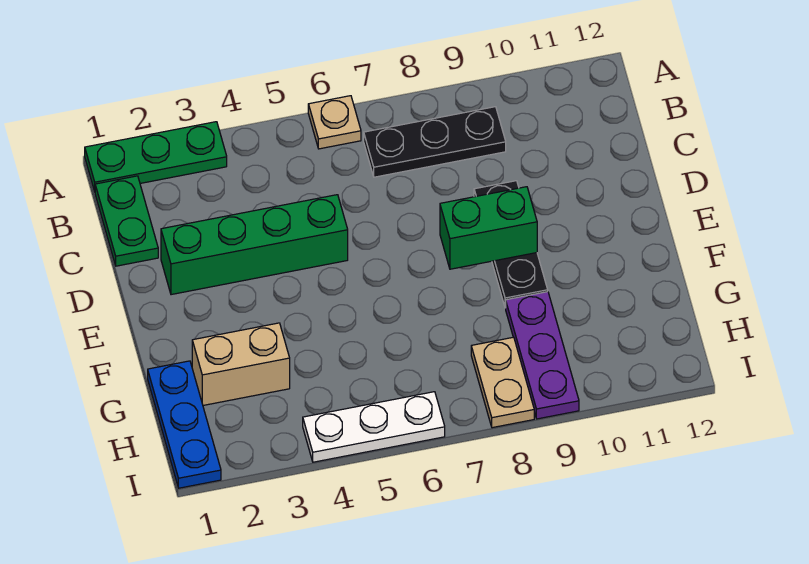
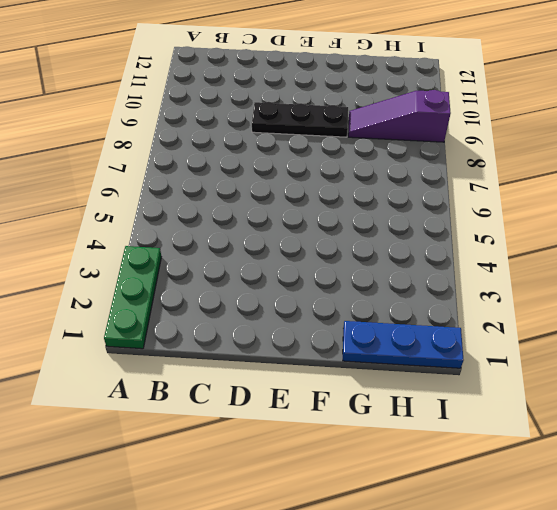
purple slope G9:I9 level 1 top I -> purple plate G9:I9 level 1
none -> tan plate A6 level 1
none -> green plate B1:C1 level 1
none -> black plate B7:B9 level 1

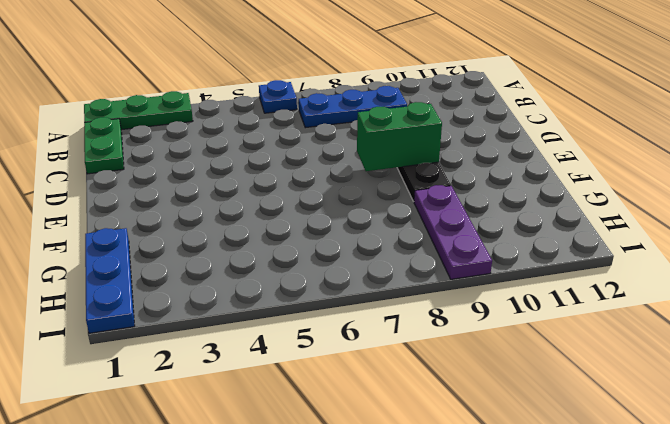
blue plate A6 level 1 -> tan plate A6 level 1
blue plate B7:B9 level 1 -> black plate B7:B9 level 1
none -> green brick D2:D5 level 1
none -> tan brick G2:G3 level 1
none -> tan plate H8:I8 level 1

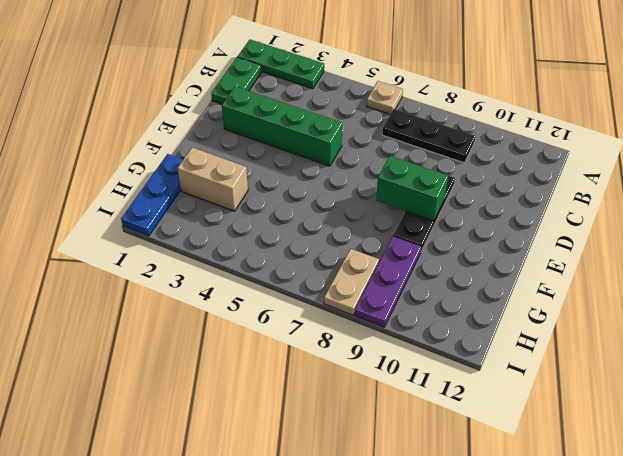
none -> white plate I4:I6 level 1

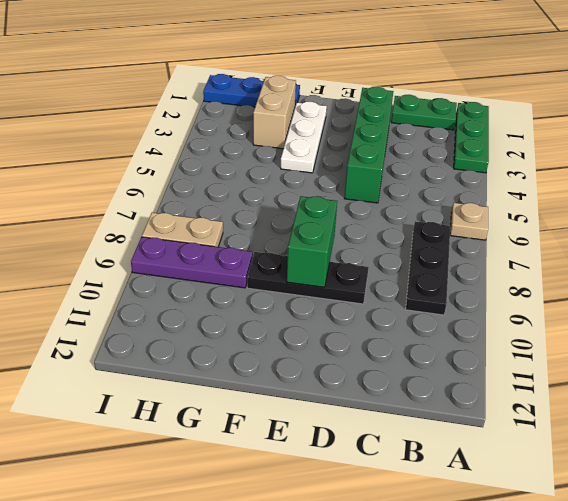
white plate F2:F4 level 1 -> white plate I4:I6 level 1

